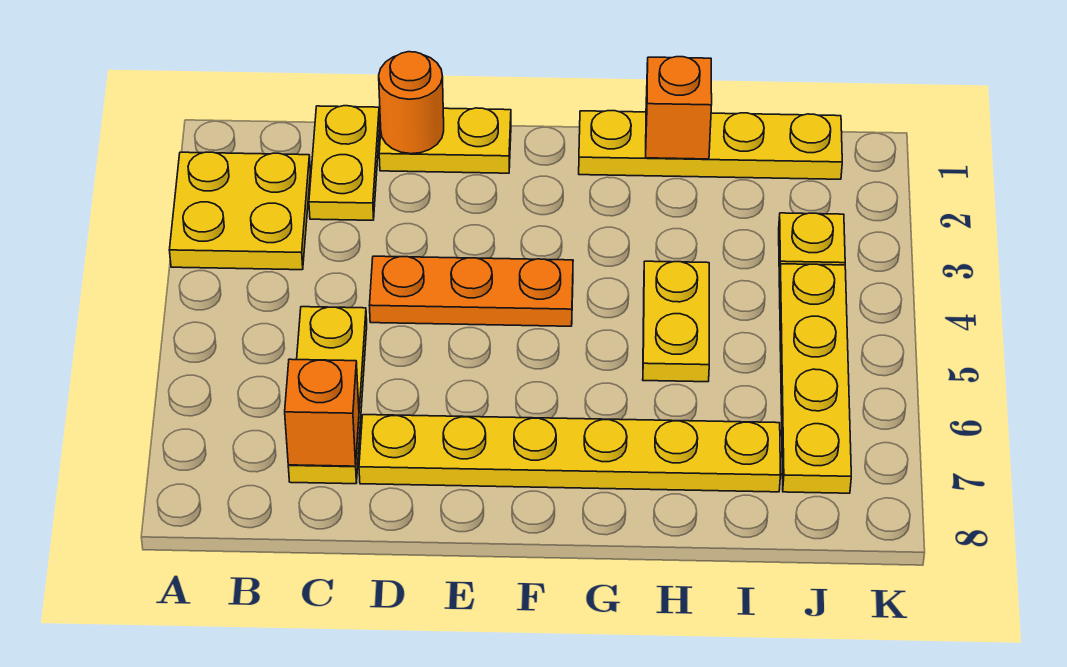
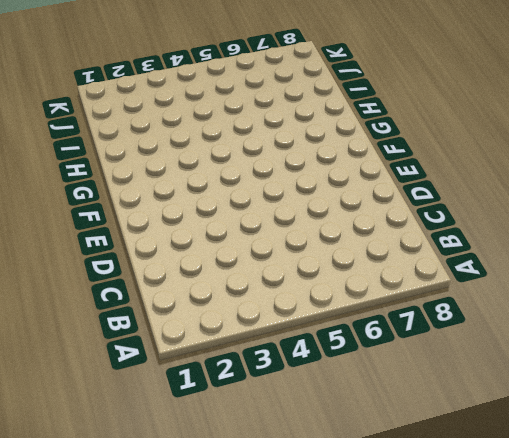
none -> yellow plate A2:B3 level 1
none -> yellow plate C1:C2 level 1
none -> yellow plate C5:C7 level 1

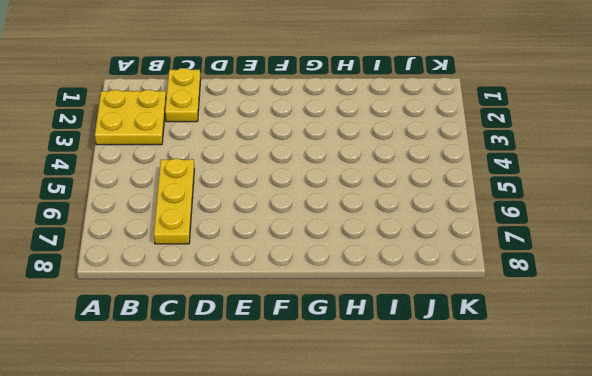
none -> yellow plate D1:E1 level 1
none -> orange plate D4:F4 level 1
none -> yellow plate D7:I7 level 1

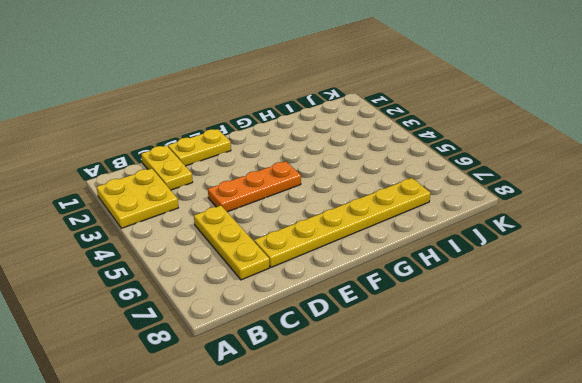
none -> yellow plate G1:J1 level 1
none -> yellow plate H4:H5 level 1
none -> yellow plate J3 level 1

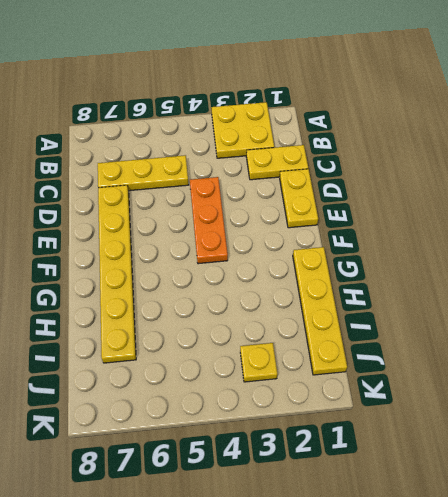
none -> yellow plate H4:H5 level 1
none -> yellow plate J4:J7 level 1
none -> orange brick C7 level 2

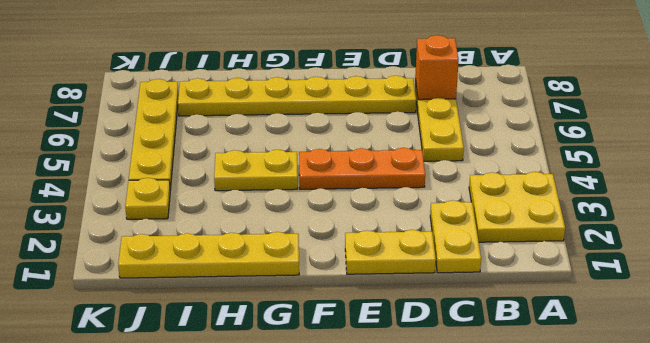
yellow plate G4:H4 level 1 -> yellow plate H4:H5 level 1
none -> orange round brick D1 level 2
none -> orange brick H1 level 2

